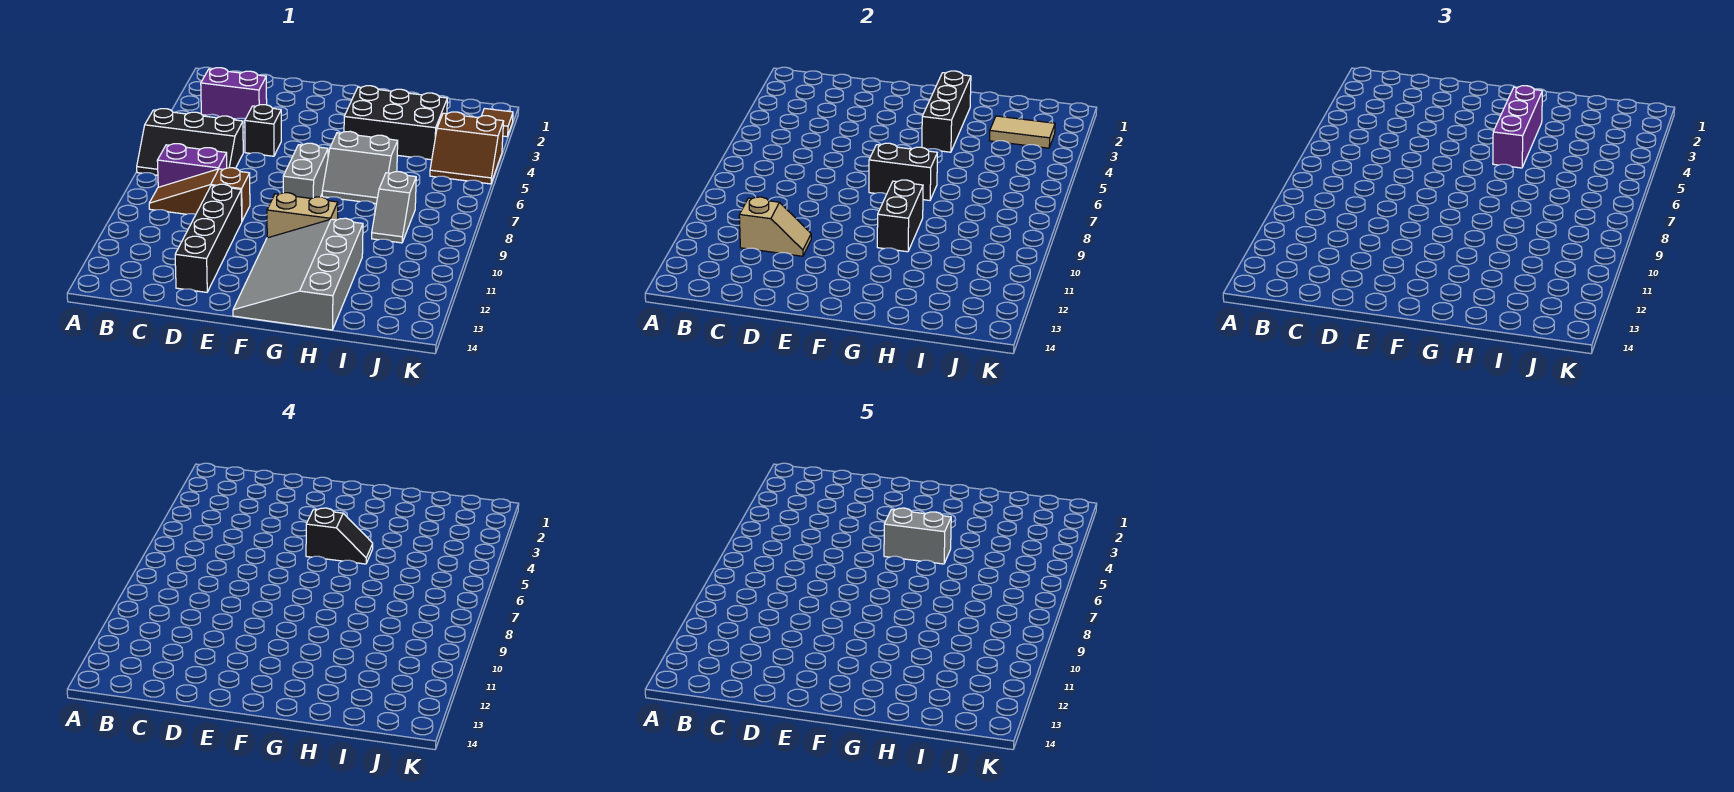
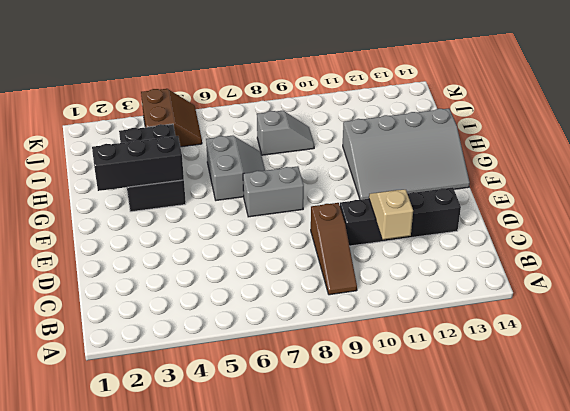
none -> black slope A6:C7 level 1 top 6
none -> purple brick B3:C3 level 1
none -> purple brick B8:C8 level 1

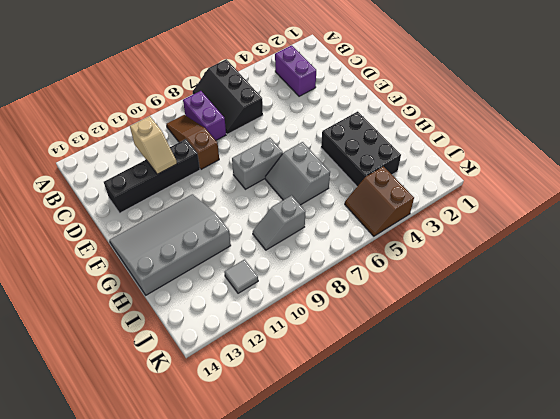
grey tile J11 level 1 -> none
none -> black brick D5 level 1
none -> tan brick F10:G10 level 1
none -> brown tile K2 level 1

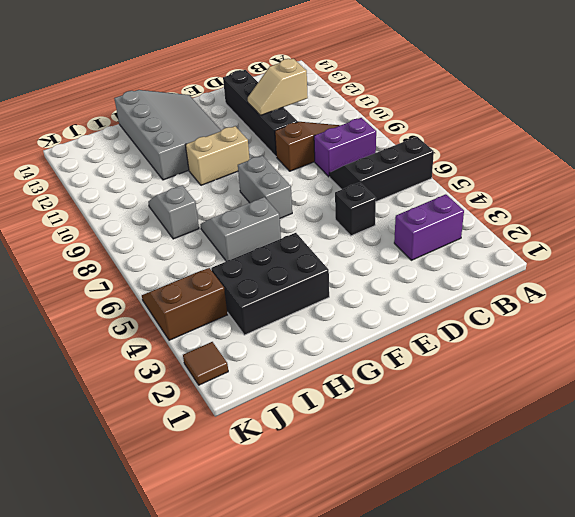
none -> black brick F7:G7 level 2
none -> black brick G2:G4 level 2
none -> black brick G9:G10 level 2

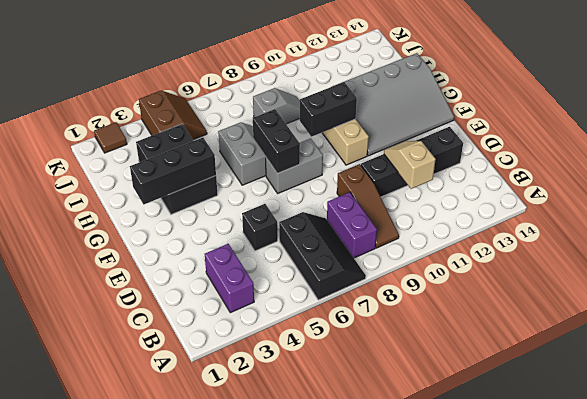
none -> tan tile I3:J3 level 2
none -> purple brick G3:G5 level 3
none -> black slope F5:G5 level 4 top F

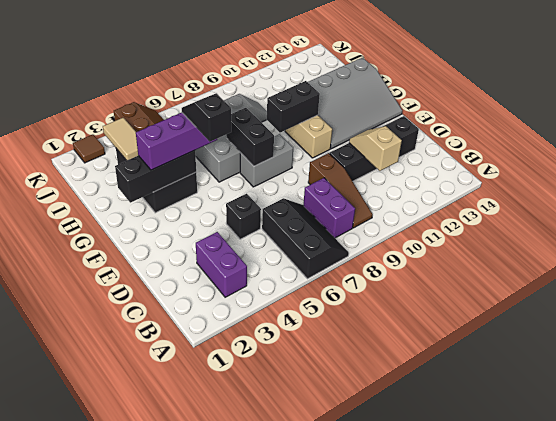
none -> grey brick F5:G5 level 5

